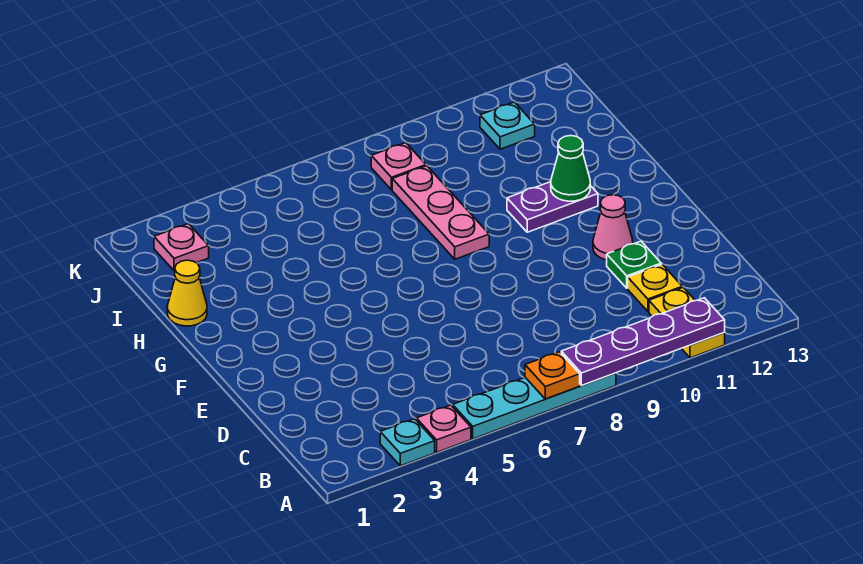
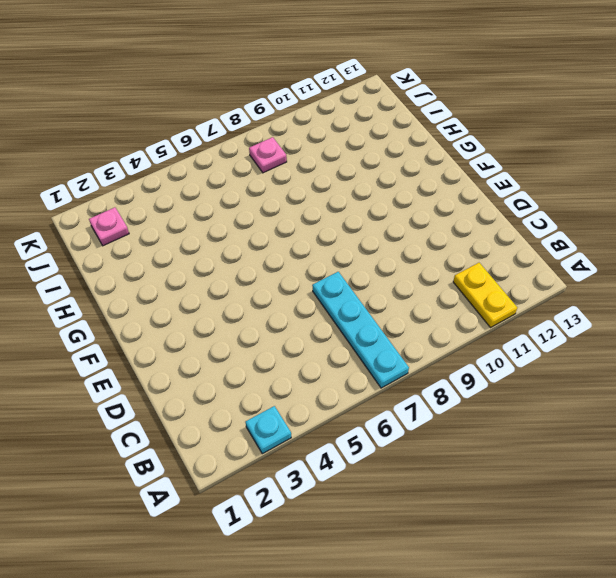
cyan plate A7:D7 level 1 -> cyan plate A5:A8 level 1
none -> pink plate A4 level 1
none -> yellow plate C11 level 1
none -> green plate D11 level 1

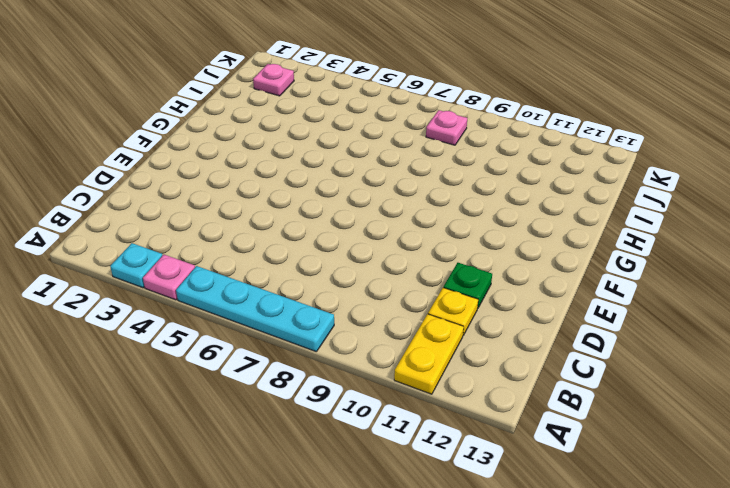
none -> pink cone E11 level 1
none -> pink plate G8:I8 level 1
none -> purple plate G10:G11 level 1

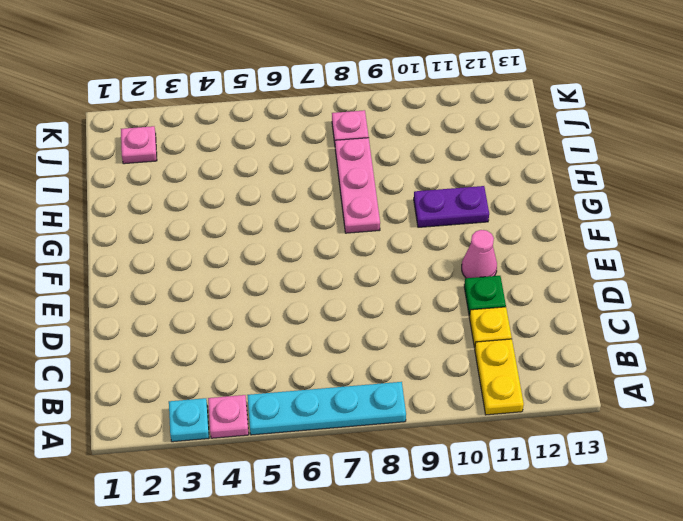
none -> yellow cone H1 level 1
none -> cyan plate J11 level 1
none -> orange plate A7 level 2

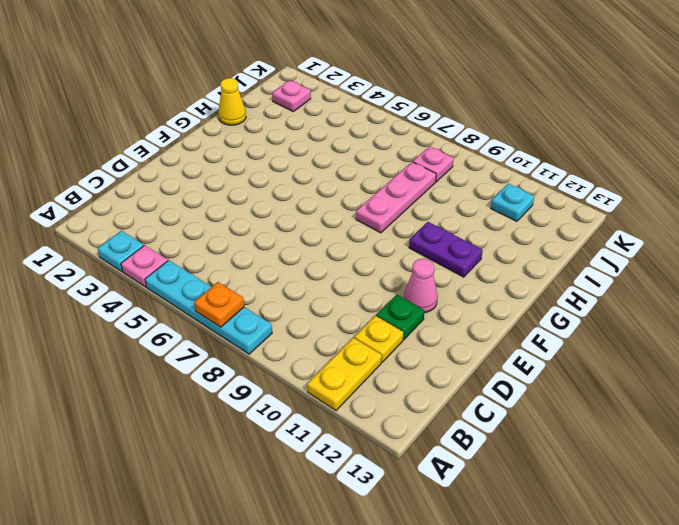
none -> purple plate A8:A11 level 2
none -> green cone G11 level 2

